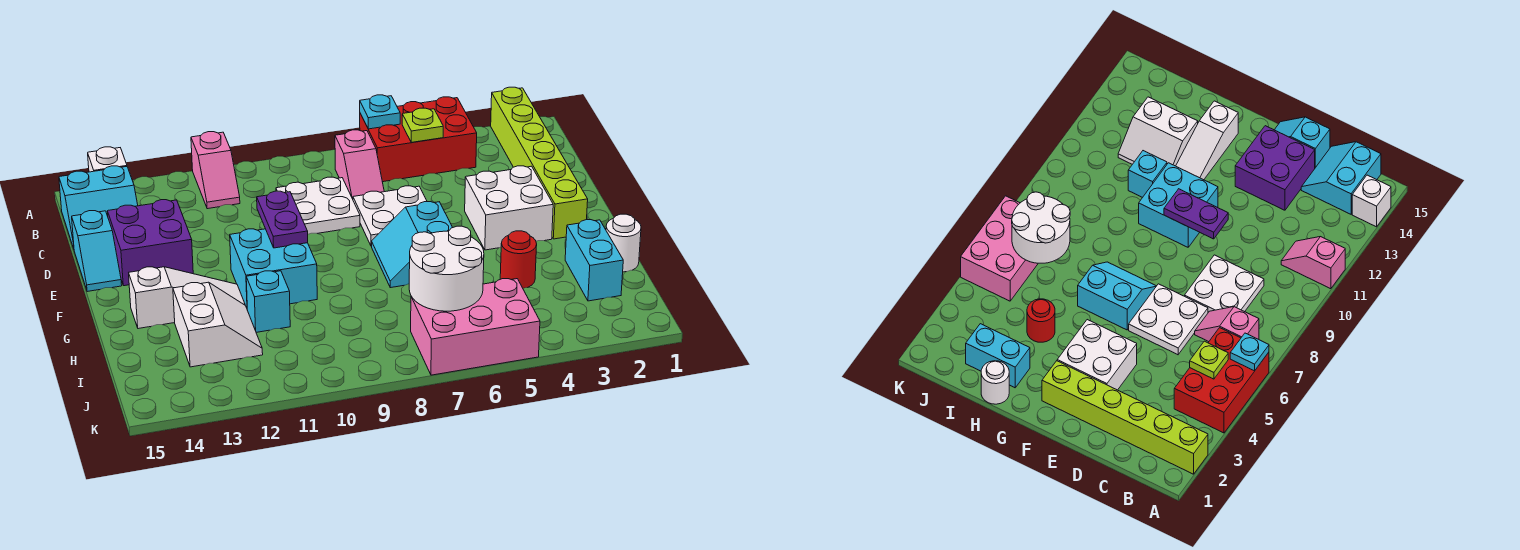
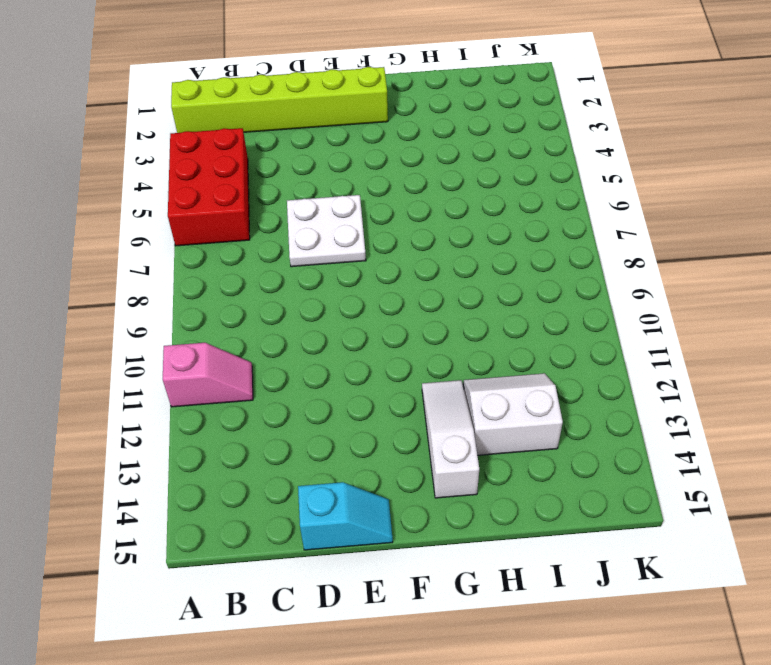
none -> white brick A14 level 1
none -> pink slope B7:C7 level 1 top B
none -> cyan slope B14:C15 level 1 top B

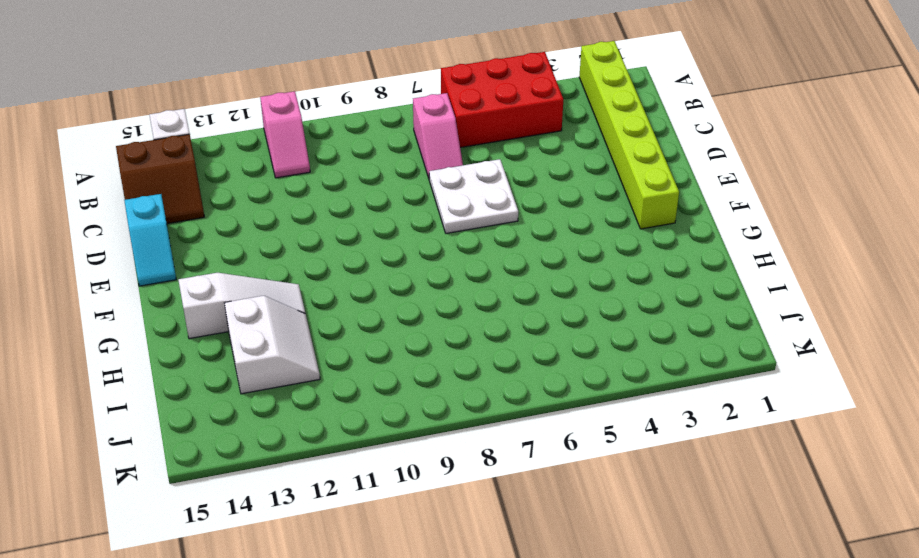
brown slope B14:C15 level 1 top B -> cyan slope B14:C15 level 1 top B
none -> white plate C8:D9 level 1
none -> purple brick D13:E14 level 1
none -> white brick E3:F4 level 1

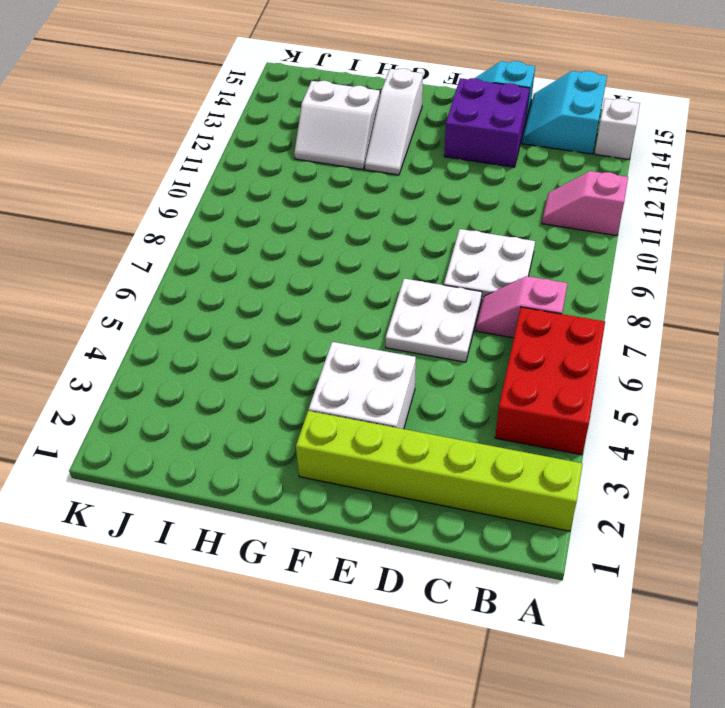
none -> cyan slope F6:G7 level 1 top 6
none -> cyan brick F10:G11 level 1
none -> white round brick H1 level 1

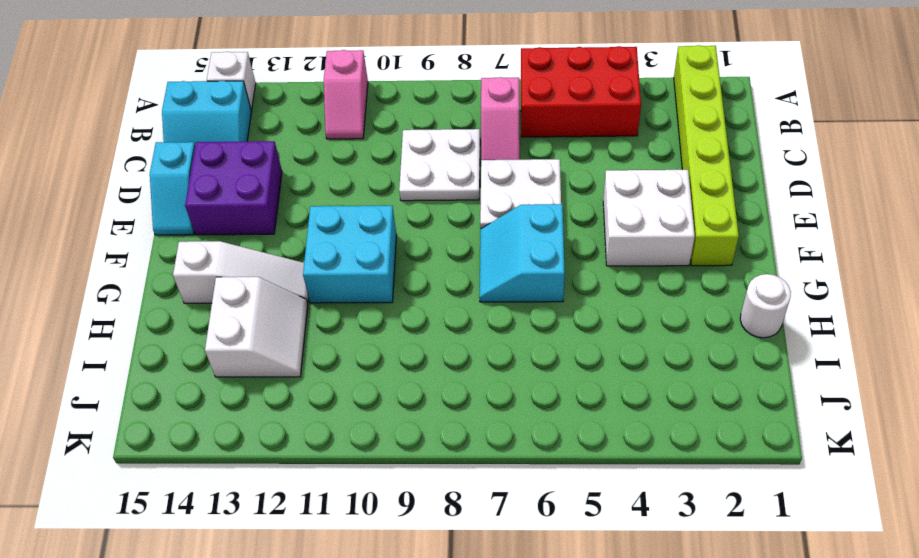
none -> cyan brick H2:I2 level 1
none -> red round brick H4 level 1
none -> cyan brick H11 level 1

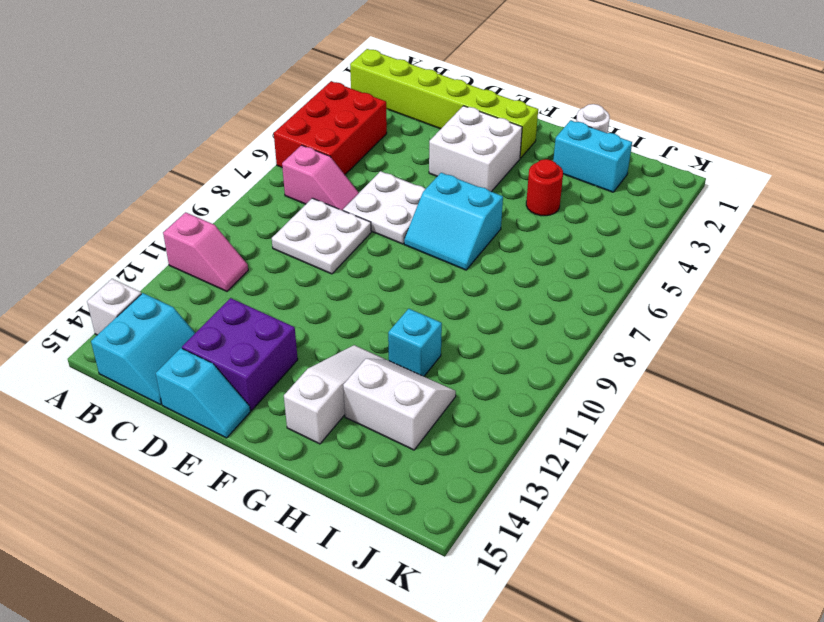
none -> cyan brick F10:G11 level 1
none -> pink brick J5:K7 level 1
none -> cyan plate A6 level 2

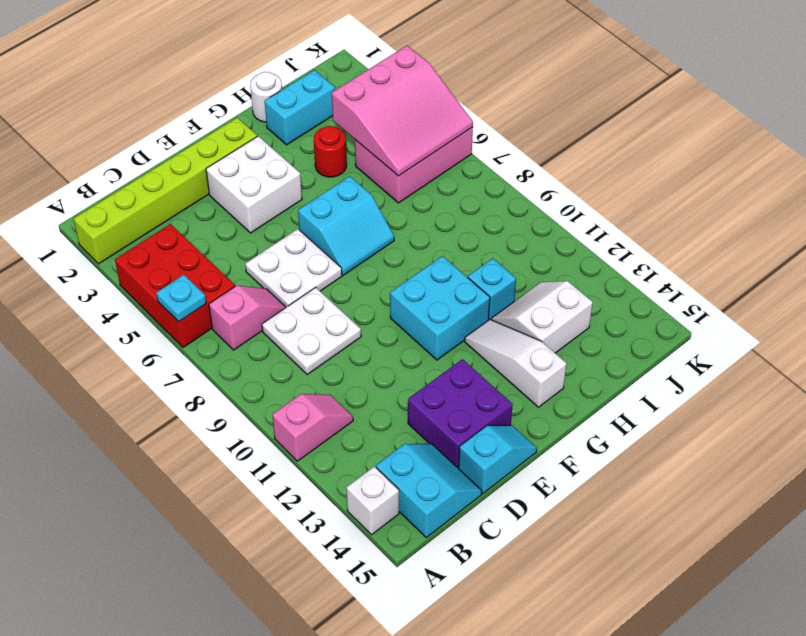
pink slope I4:K6 level 2 top 4 -> white round brick I6:J7 level 2
pink brick I5:K6 level 1 -> pink brick J5:K7 level 1
none -> lime plate B5 level 2
none -> purple plate E10:F10 level 2

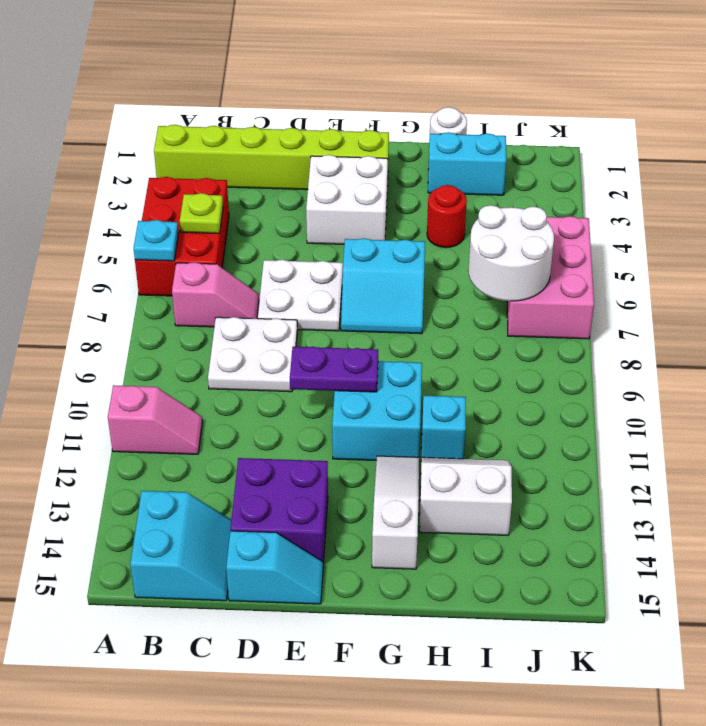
none -> white brick A14 level 1

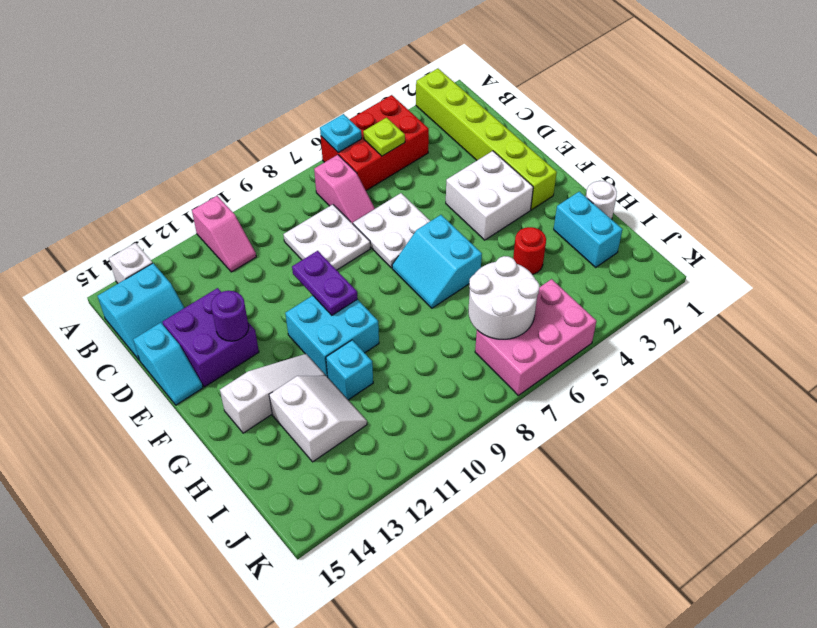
purple round brick E13 level 2 -> none

